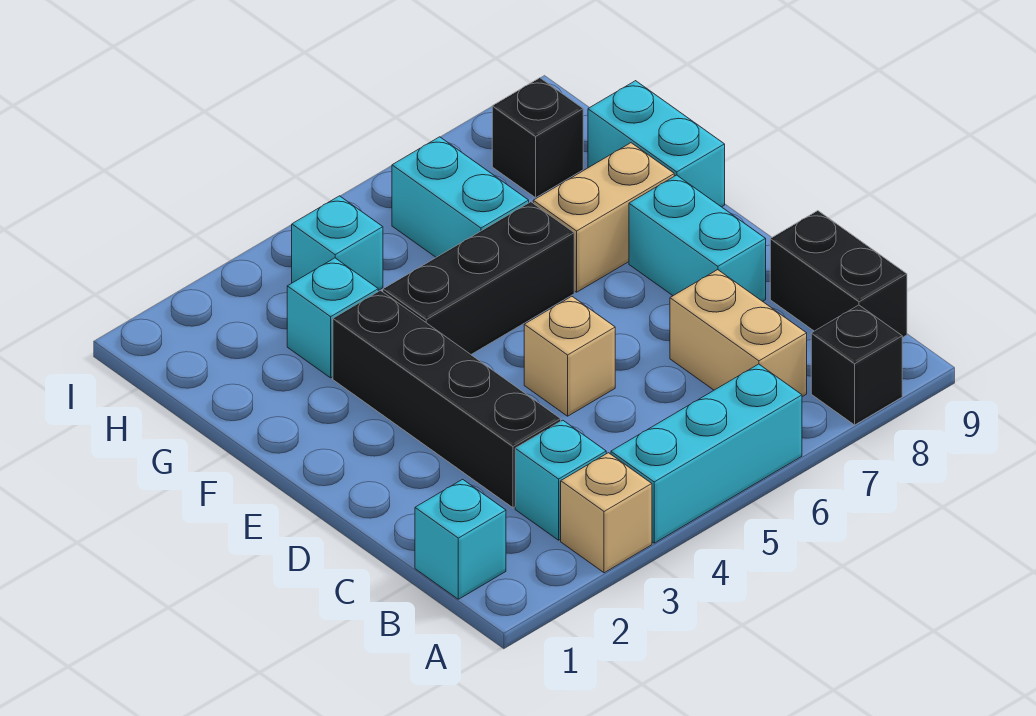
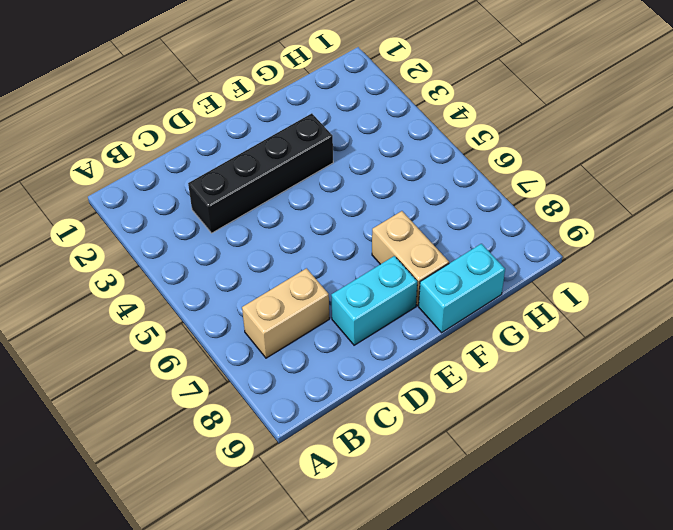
none -> tan brick A3 level 1
none -> cyan brick A4:A6 level 1
none -> black brick A8 level 1

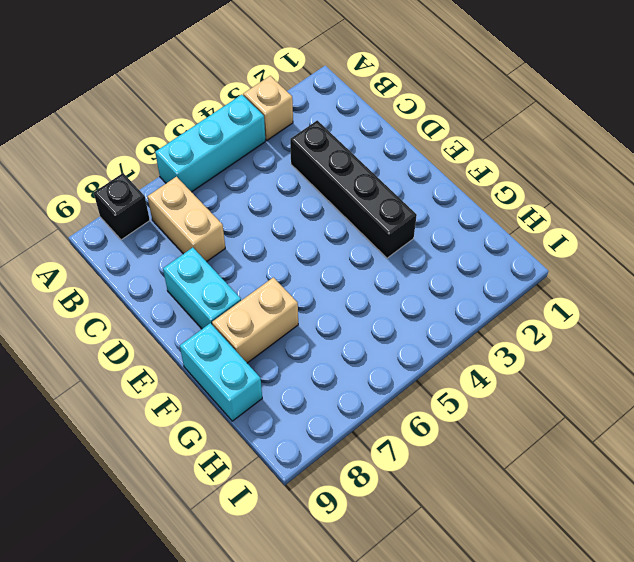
none -> cyan brick B1 level 1
none -> cyan brick B3 level 1
none -> black brick B9:C9 level 1

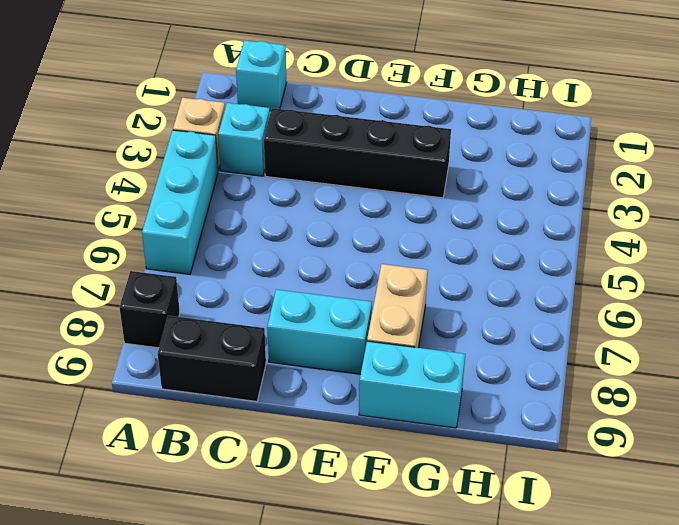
none -> tan brick B7:C7 level 1
none -> tan brick D5 level 1
none -> black brick F4:F6 level 1

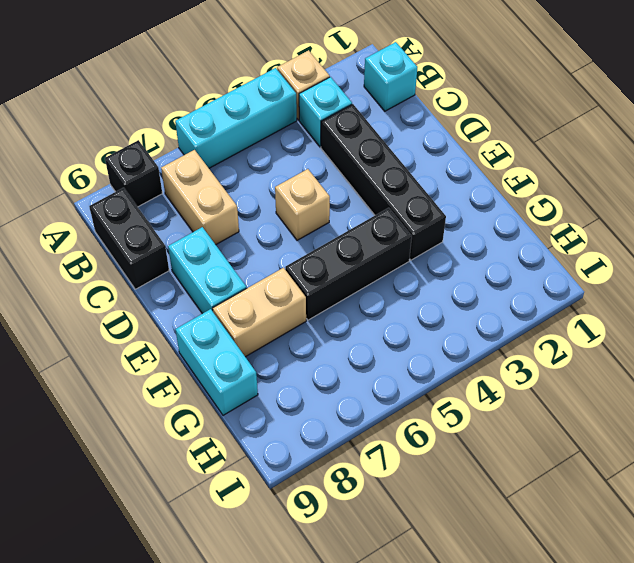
none -> cyan brick G3 level 1
none -> cyan brick G6:H6 level 1
none -> cyan brick H4 level 1

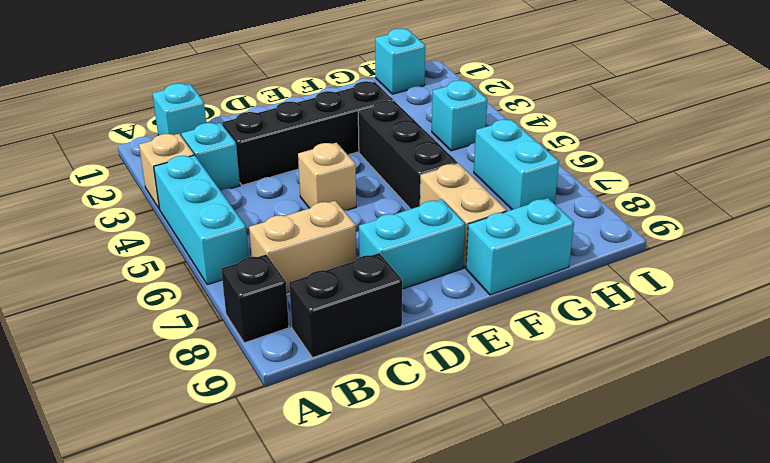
cyan brick H1 level 1 -> cyan brick G3 level 1
cyan brick H6:H7 level 1 -> cyan brick G6:H6 level 1
none -> black brick H8 level 1

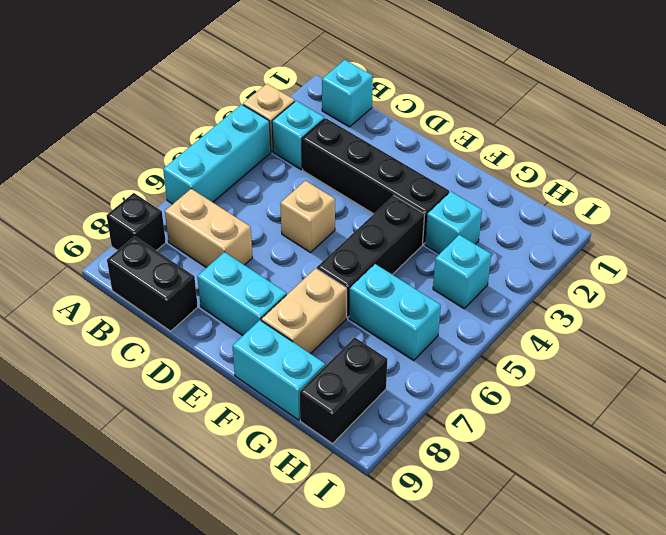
black brick H8:H9 level 1 -> black brick H8 level 1

